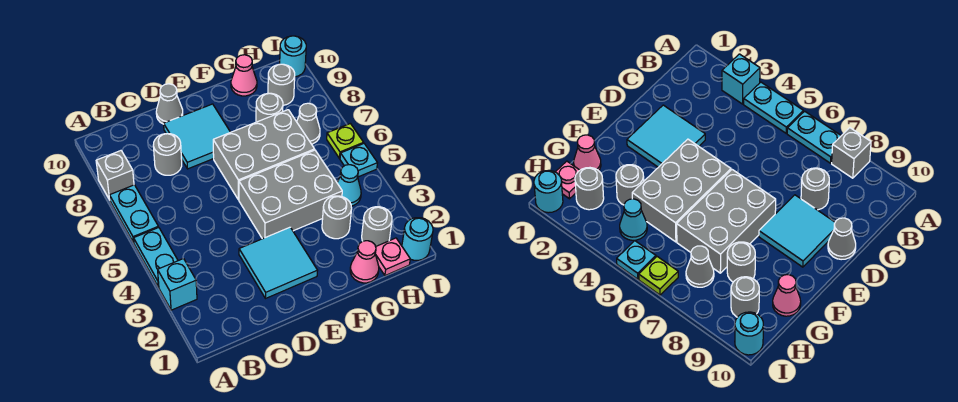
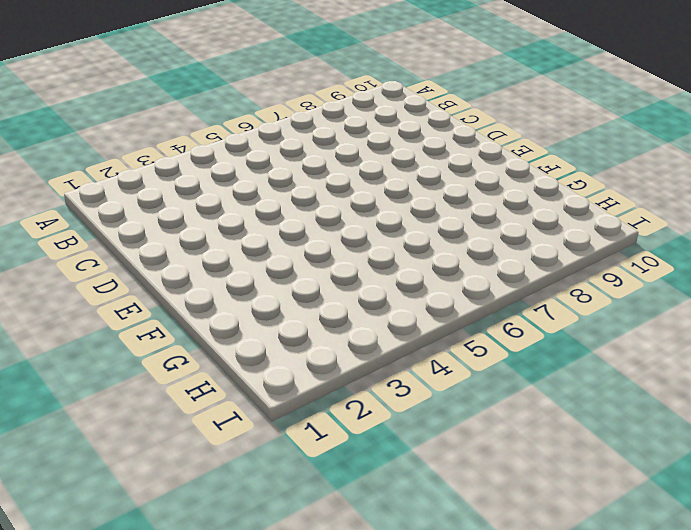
none -> cyan brick A3 level 1
none -> cyan plate A4:A5 level 1
none -> cyan plate A6:A7 level 1

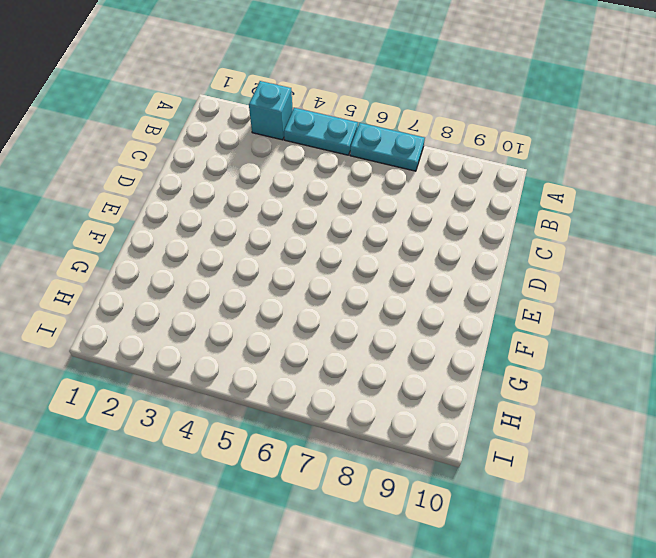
none -> grey brick A8 level 1
none -> grey round brick C8 level 1
none -> cyan tile D2:E3 level 1

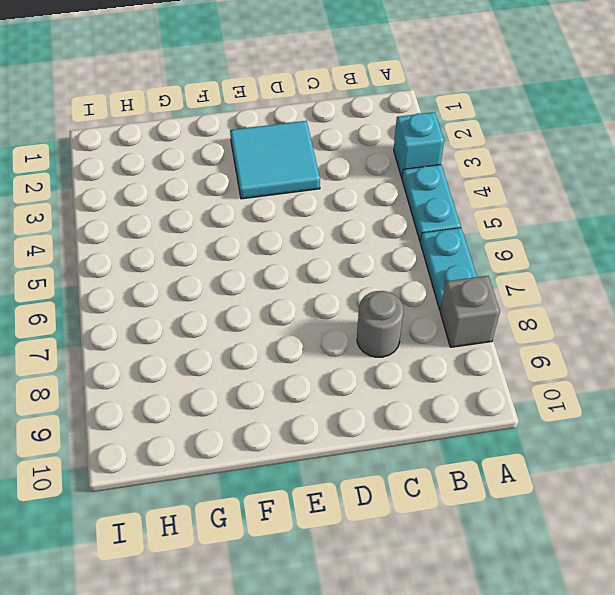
none -> cyan tile D8:E9 level 1
none -> grey cone D10 level 1
none -> grey brick E4:G5 level 1

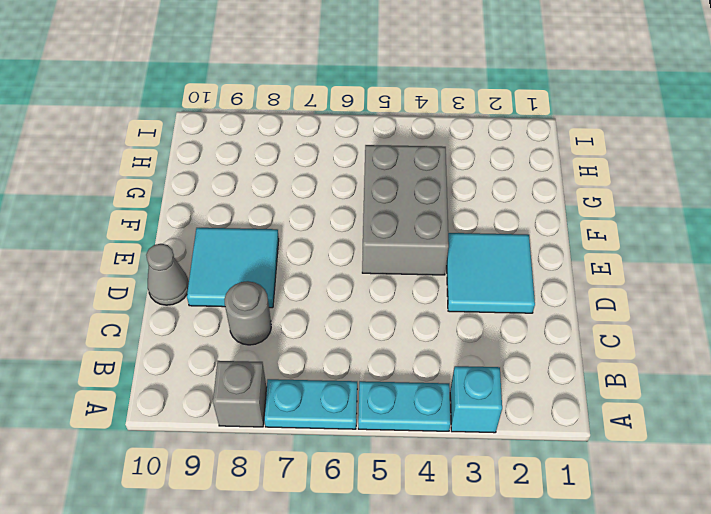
none -> grey brick E6:G7 level 1
none -> pink cone G1 level 1
none -> grey round brick G3 level 1

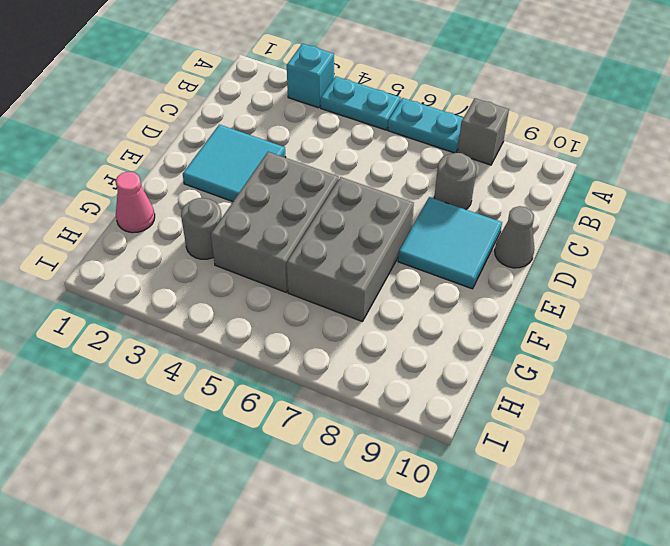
none -> grey round brick G8 level 1
none -> pink cone G10 level 1
none -> pink plate H1 level 1

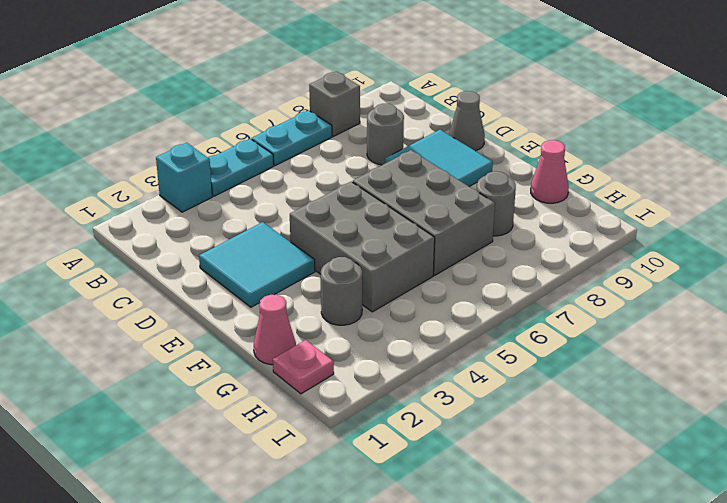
none -> grey round brick H2 level 1
none -> cyan cone H4 level 1
none -> grey cone H7 level 1

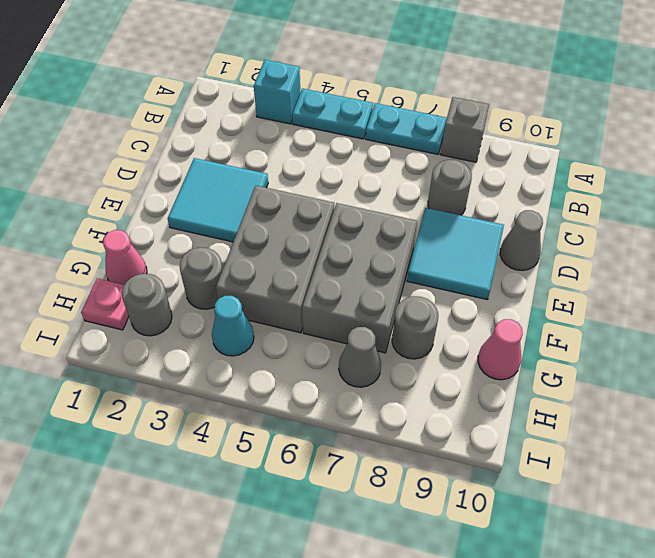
none -> grey round brick H9 level 1
none -> cyan round brick I1 level 1
none -> cyan plate I5 level 1

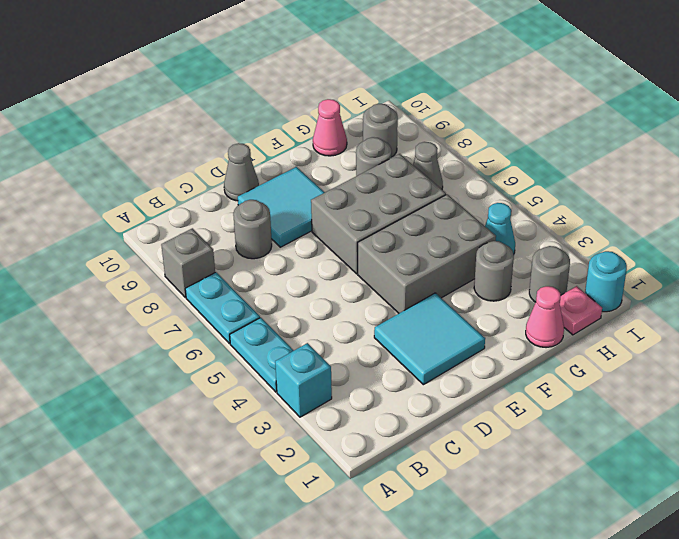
none -> cyan plate I5 level 1
none -> lime plate I6 level 1
none -> cyan round brick I10 level 1

